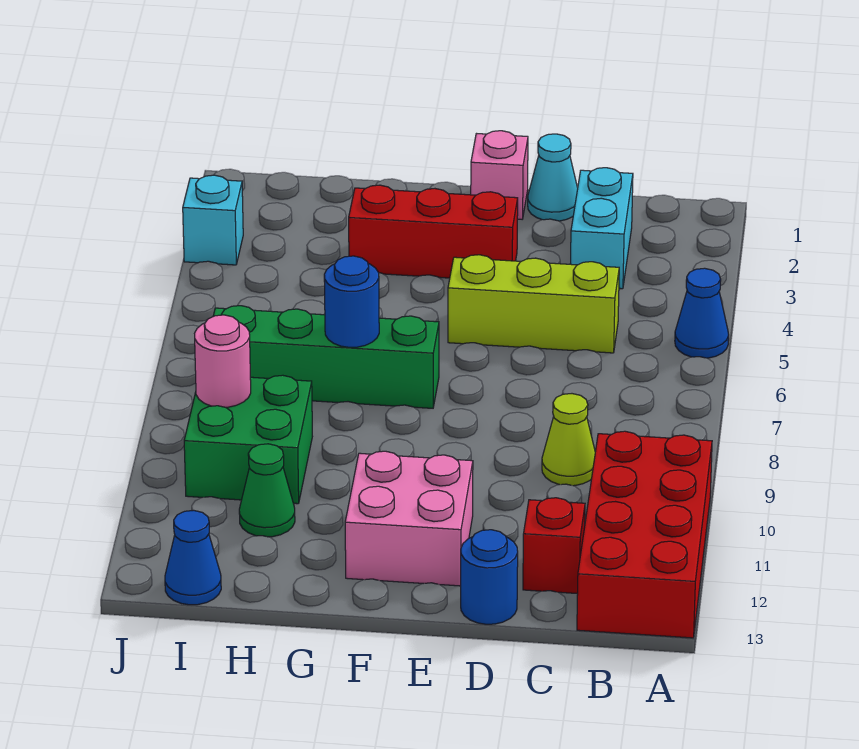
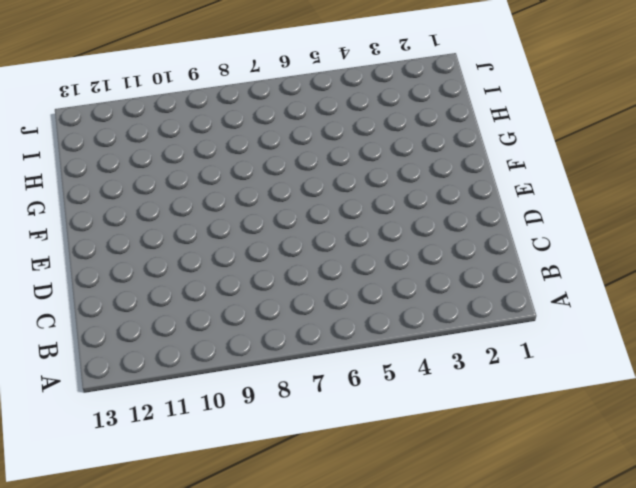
none -> blue cone A5 level 1
none -> red brick A10:B13 level 1
none -> cyan brick C2:C3 level 1

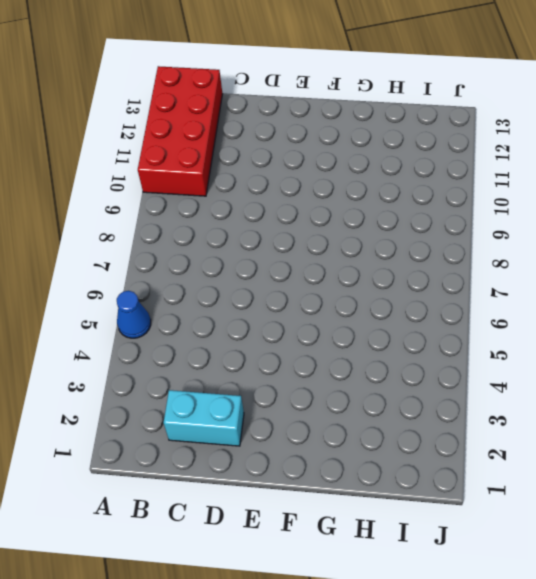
cyan brick C2:D2 level 1 -> cyan brick C2:C3 level 1
none -> lime brick C5:E5 level 1
none -> lime cone C9 level 1
none -> red brick C12 level 1

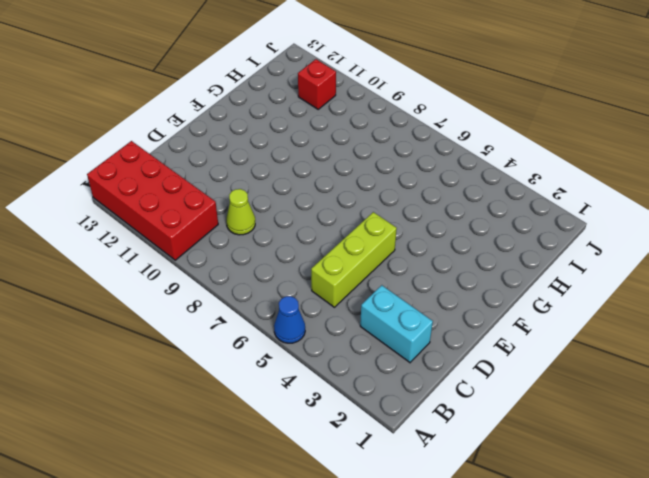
red brick I11 level 1 -> red brick C12 level 1
none -> cyan cone D1 level 1
none -> blue round brick D13 level 1
none -> pink brick E1 level 1

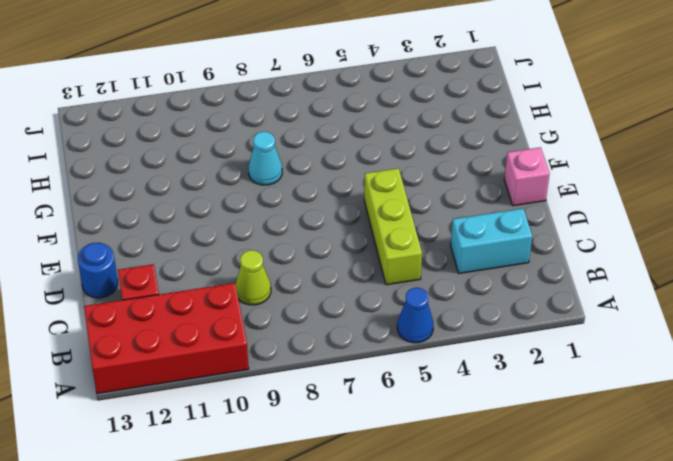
cyan cone G8 level 1 -> cyan cone D1 level 1
none -> red brick E3:G3 level 1
none -> pink brick E11:F12 level 1
none -> green brick F7:I7 level 1

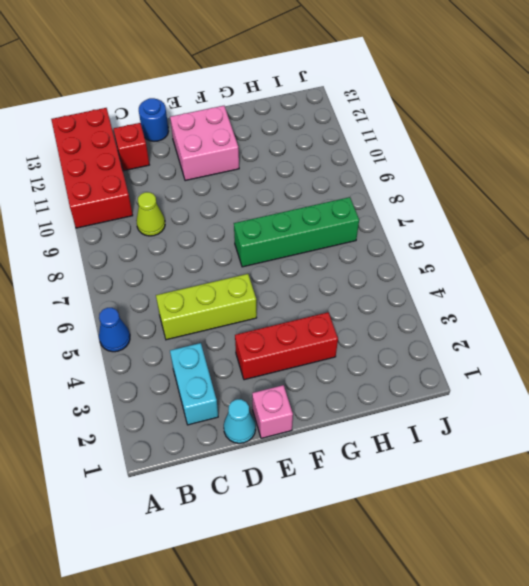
none -> green brick H9:I10 level 1
none -> green cone H11 level 1
none -> blue cone I13 level 1

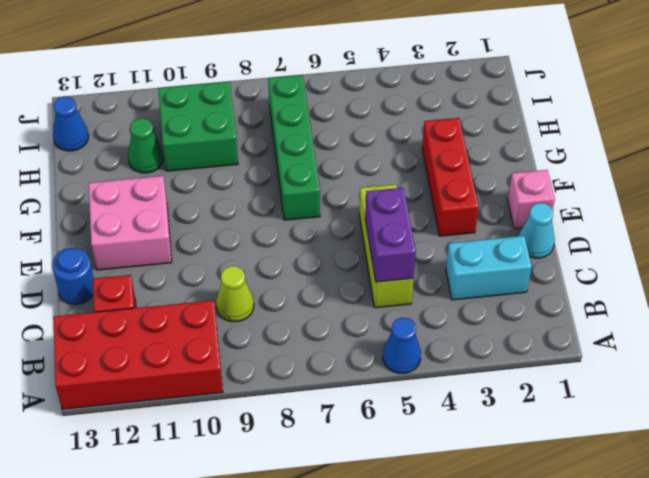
purple brick C5:D5 level 2 -> none
none -> cyan brick J3 level 1
none -> blue round brick G7 level 2
none -> pink round brick I9 level 2

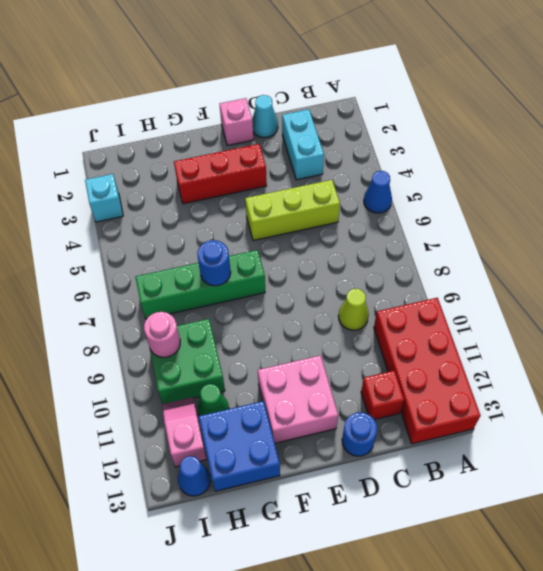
blue brick G12:H13 level 1 -> none
pink slope I11:I12 level 1 top 12 -> none

